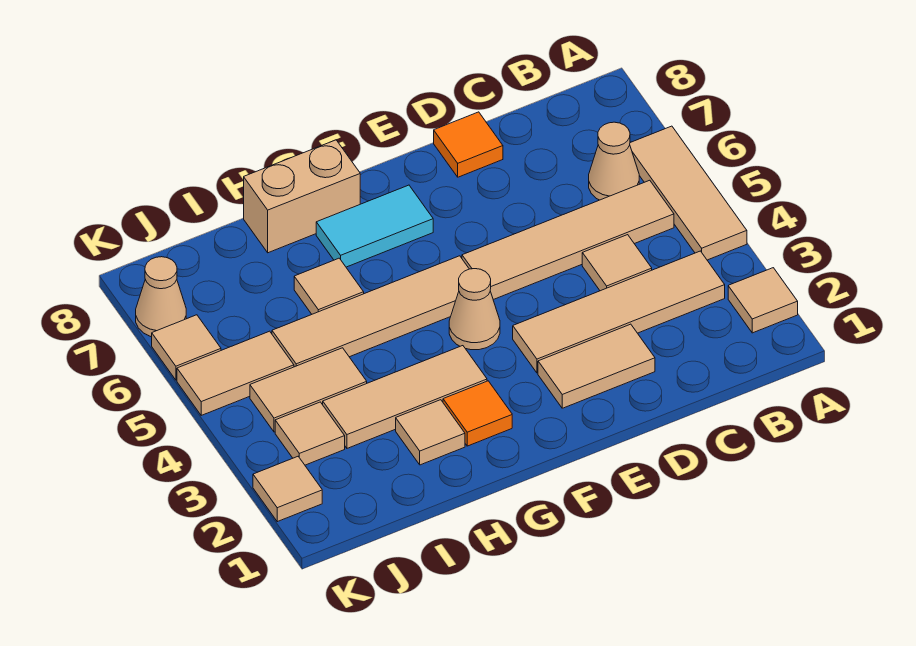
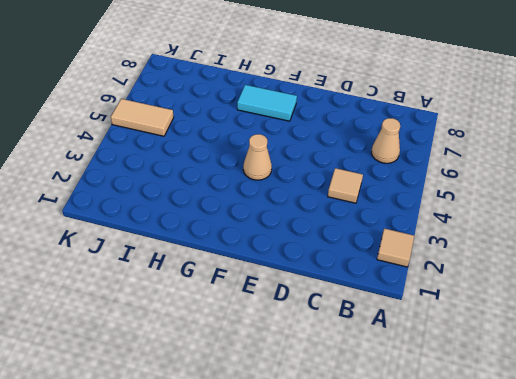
none -> tan tile A4:A6 level 1
none -> tan tile B3:E3 level 1
none -> tan tile B5:E5 level 1

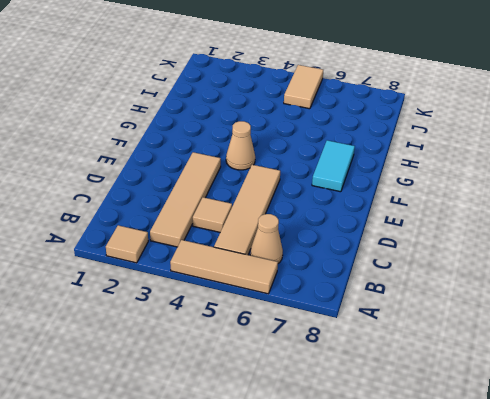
none -> tan tile D2:E2 level 1
none -> orange tile D8 level 1
none -> tan tile F5:I5 level 1

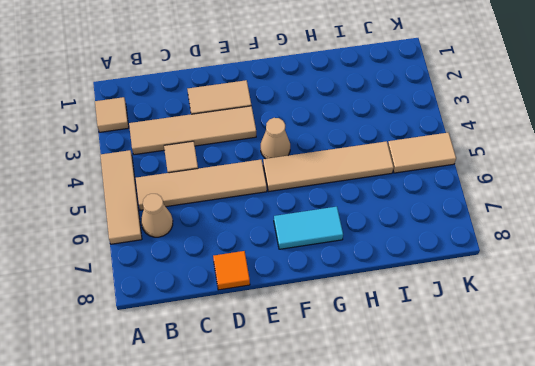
none -> orange tile G2 level 1
none -> tan tile G3:I3 level 1
none -> tan brick G8:H8 level 1

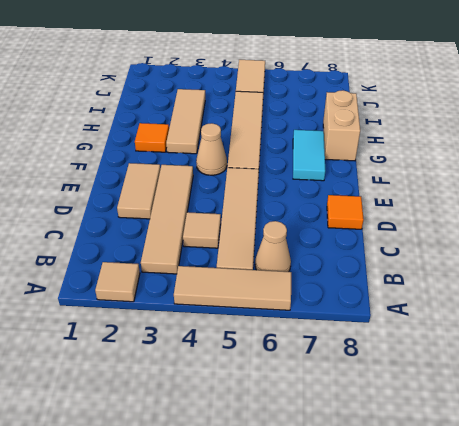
none -> tan tile H2 level 1
none -> tan tile H6 level 1
none -> tan tile I4:J4 level 1

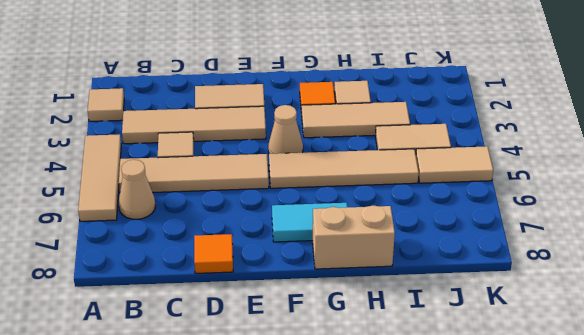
none -> tan tile H6 level 1
none -> tan tile J3 level 1
none -> tan tile K2 level 1

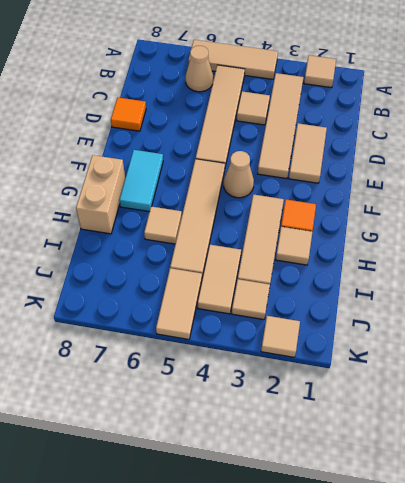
none -> tan tile K6 level 1
none -> tan cone K7 level 1

